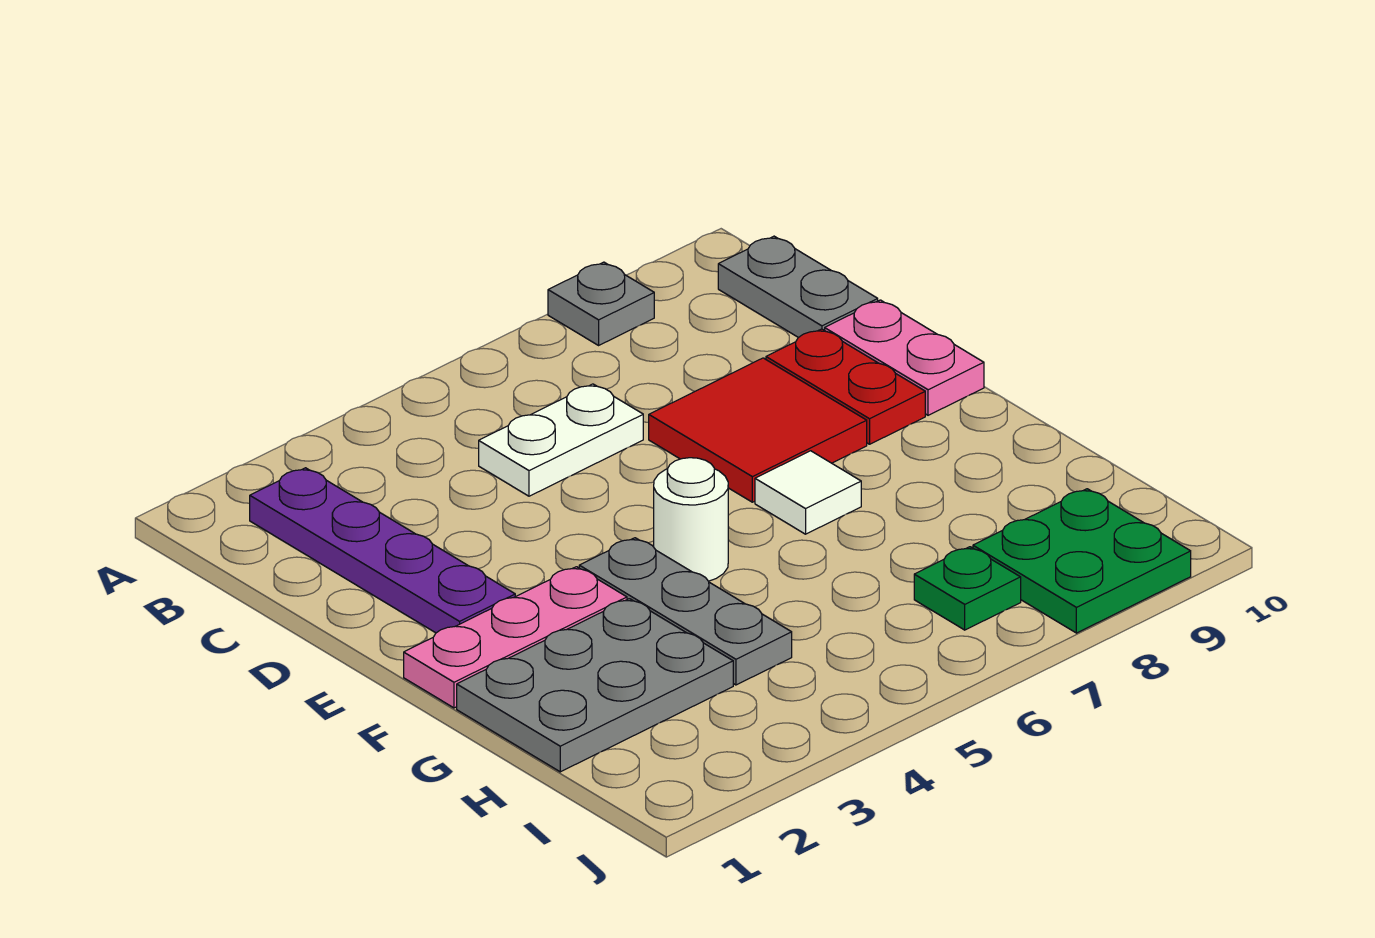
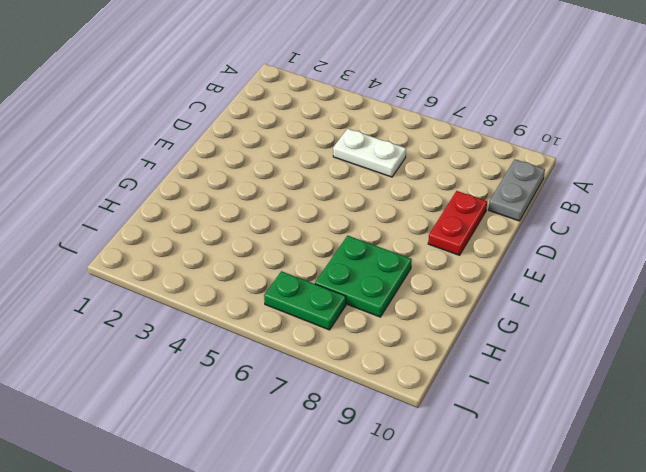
green plate G7:H8 level 1 -> green plate I8:J9 level 1
green plate I6:I7 level 1 -> green plate I7 level 1
none -> grey plate A8 level 1
none -> purple plate B2:E2 level 1
none -> red tile D7:E8 level 1

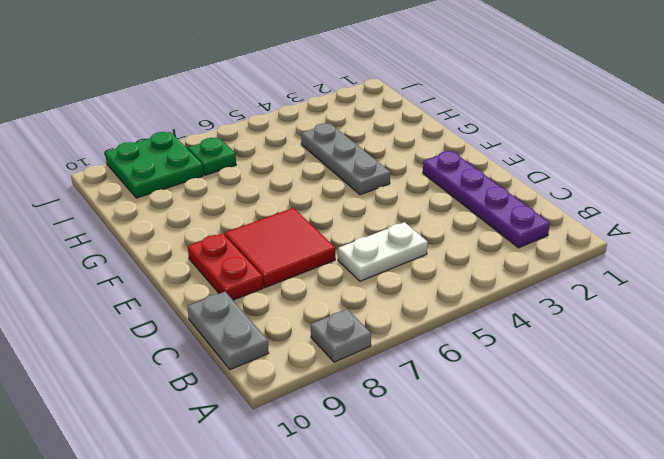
none -> pink plate D10:E10 level 1
none -> pink plate F1:F3 level 1
none -> white round brick F5 level 1

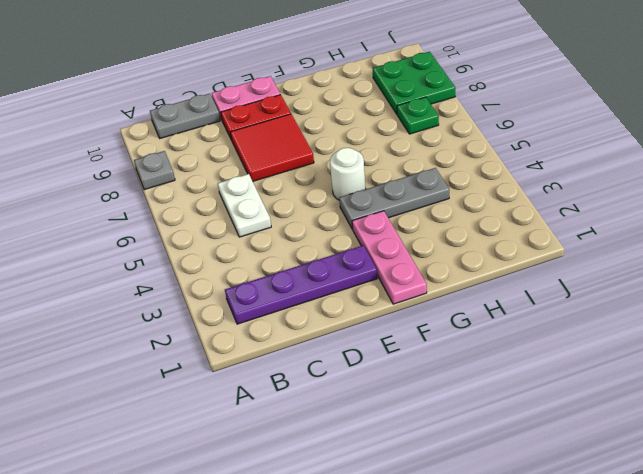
none -> white tile F7 level 1
none -> grey plate G1:H3 level 1

